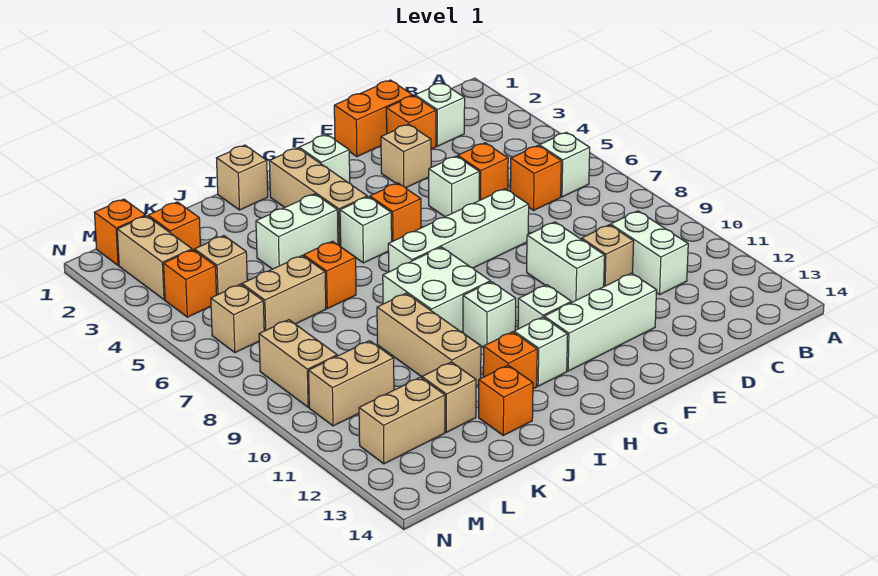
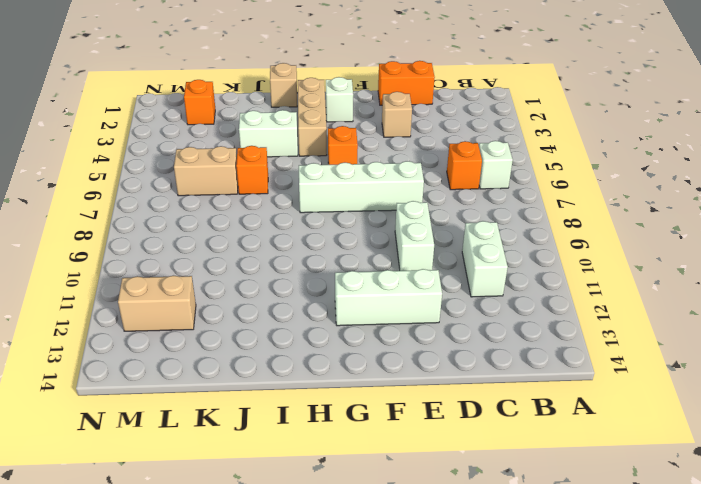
none -> white brick C2 level 1
none -> orange brick D2 level 1
none -> orange brick D5 level 1
none -> tan brick D10 level 1

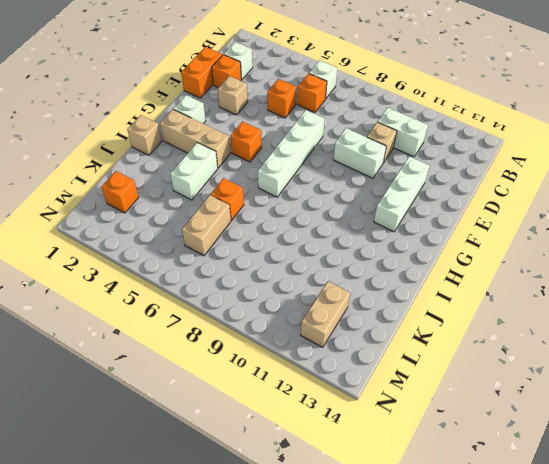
none -> white brick E5 level 1
none -> white brick G11 level 1
none -> white brick H5 level 1
none -> white brick H8:I9 level 1

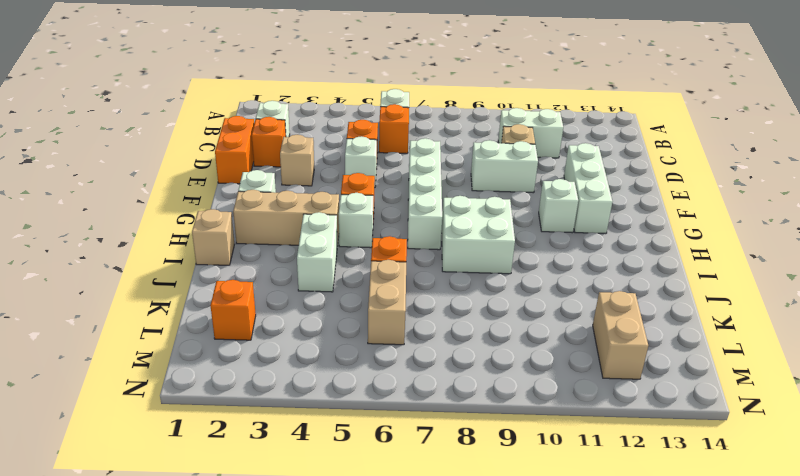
none -> white brick H10 level 1
none -> white brick H12 level 1
none -> orange brick I12 level 1
none -> tan brick J9:J11 level 1

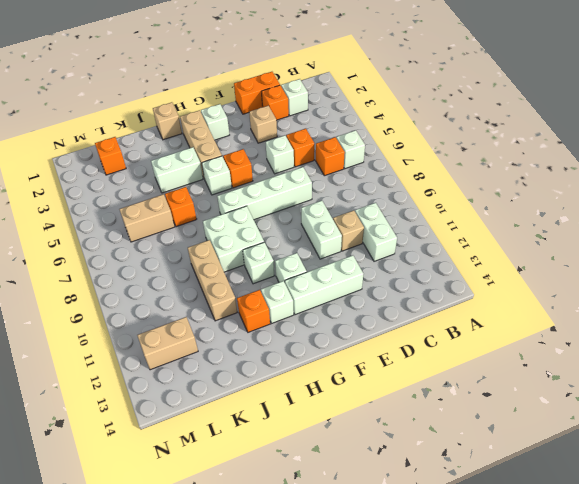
none -> orange brick J13 level 1
none -> tan brick K12 level 1
none -> tan brick L4 level 1
none -> tan brick L10:M10 level 1

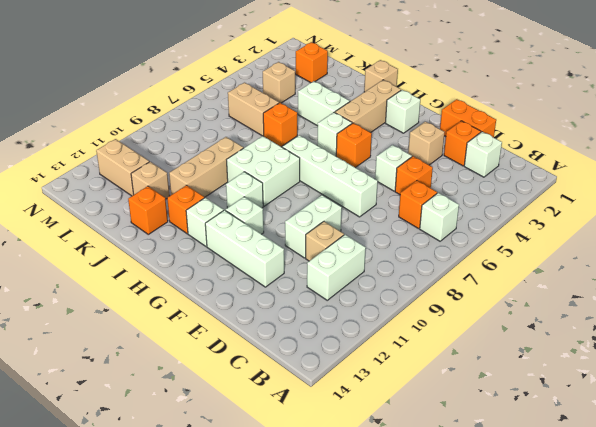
none -> tan brick L10:M10 level 1
none -> orange brick M1 level 1
none -> tan brick M2:M3 level 1
none -> orange brick M4 level 1

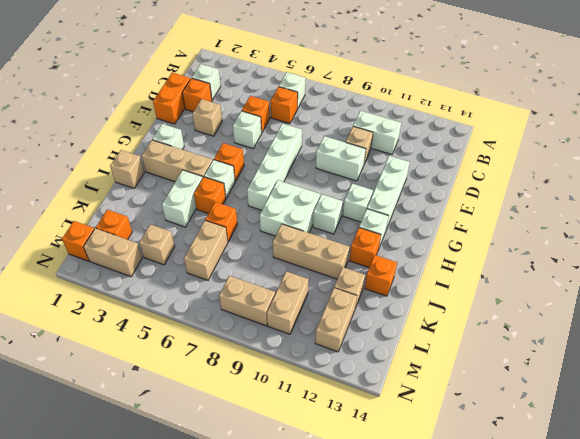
orange brick I5 level 1 -> orange brick M4 level 1
none -> tan brick M6 level 1

